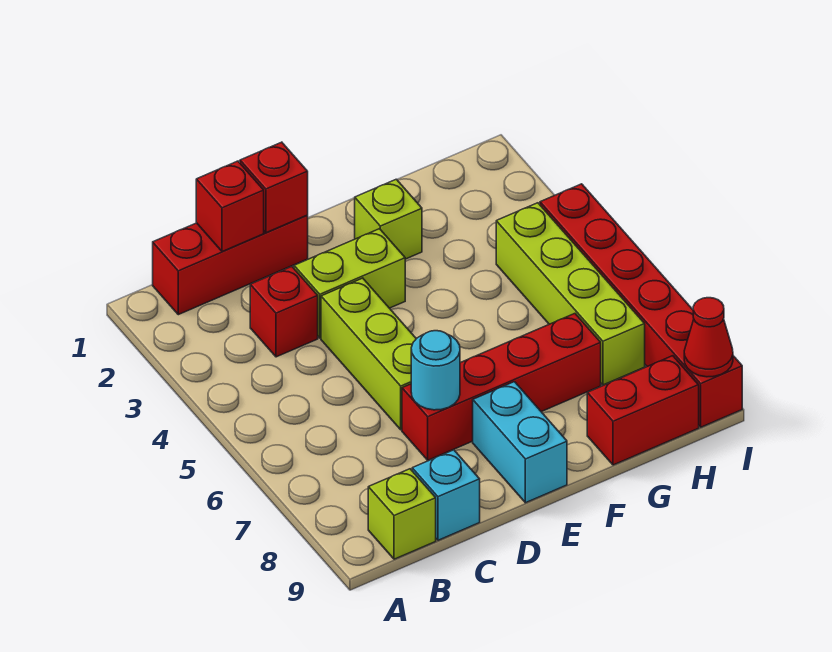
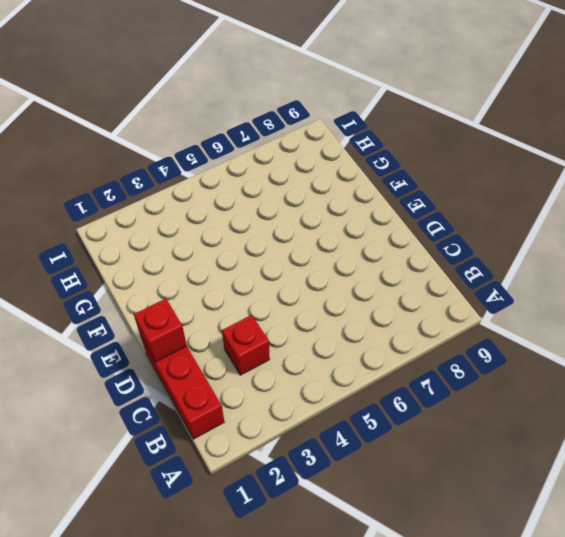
none -> lime brick B9 level 1
none -> cyan brick C9 level 1
none -> lime brick D3:E3 level 1

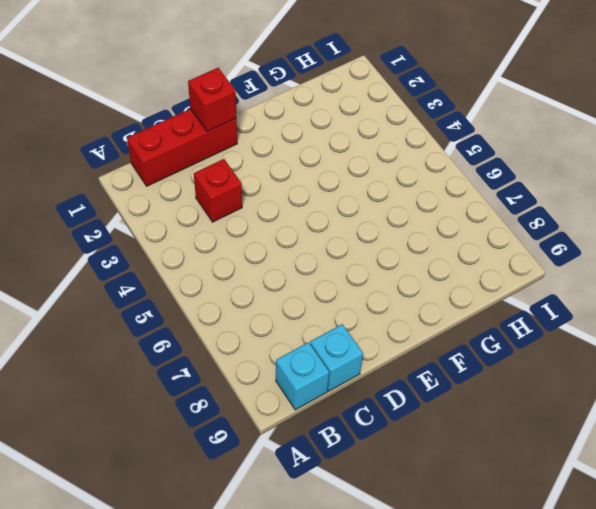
cyan brick B9 level 1 -> lime brick B9 level 1
none -> lime brick D3:E3 level 1
none -> lime brick D4:D6 level 1
none -> red brick D7:G7 level 1

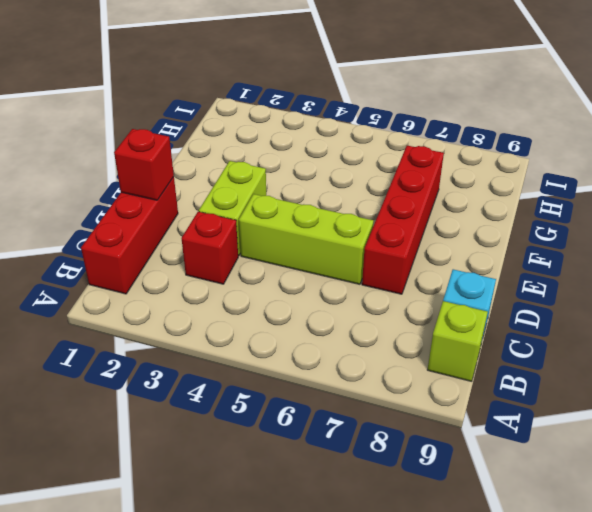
none -> cyan brick E8:E9 level 1
none -> lime brick F2 level 1
none -> red brick G9:H9 level 1

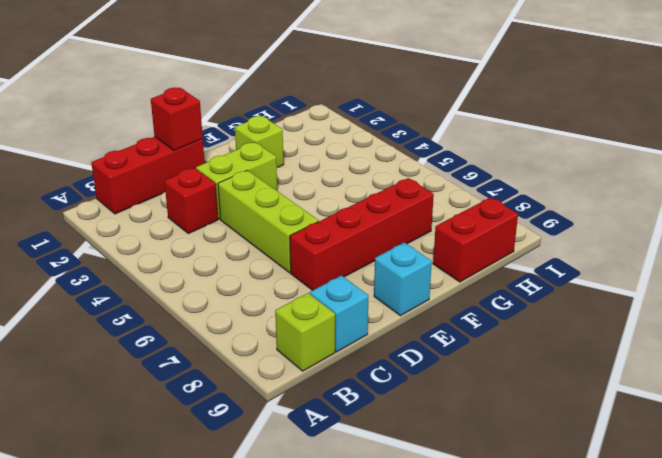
cyan brick E9 level 1 -> cyan brick E8:E9 level 1
none -> lime brick H4:H7 level 1
none -> red brick I4:I9 level 1
none -> red brick C1 level 2

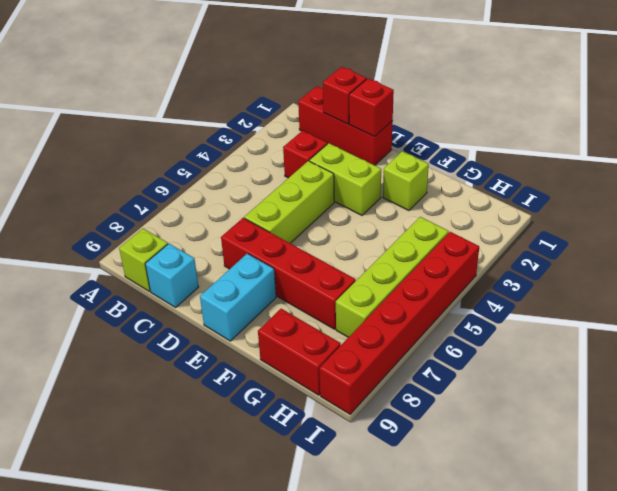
none -> cyan round brick D7 level 2
none -> red cone I9 level 2

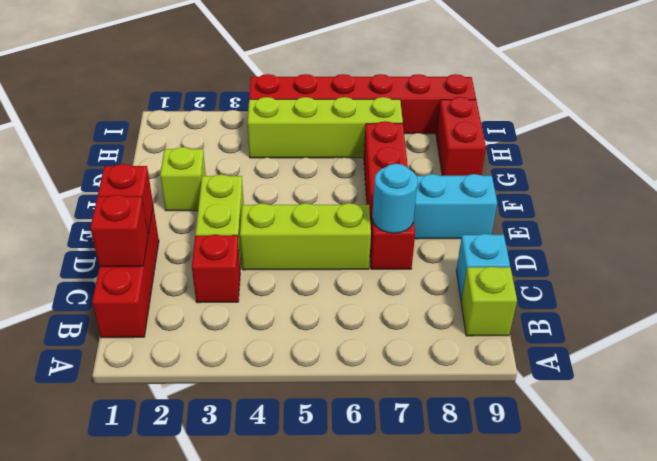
none -> red cone I9 level 2

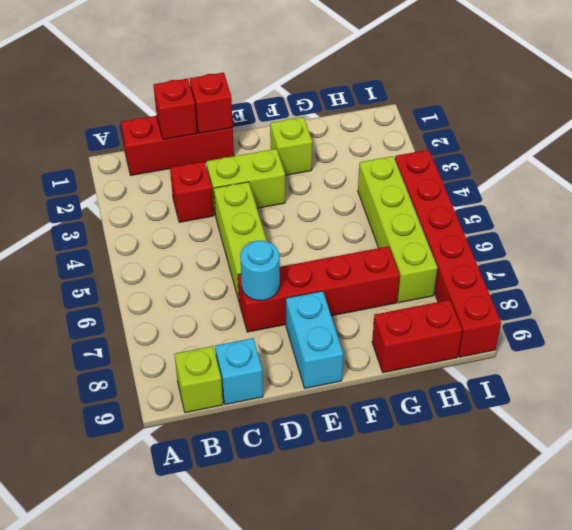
none -> red cone I9 level 2

